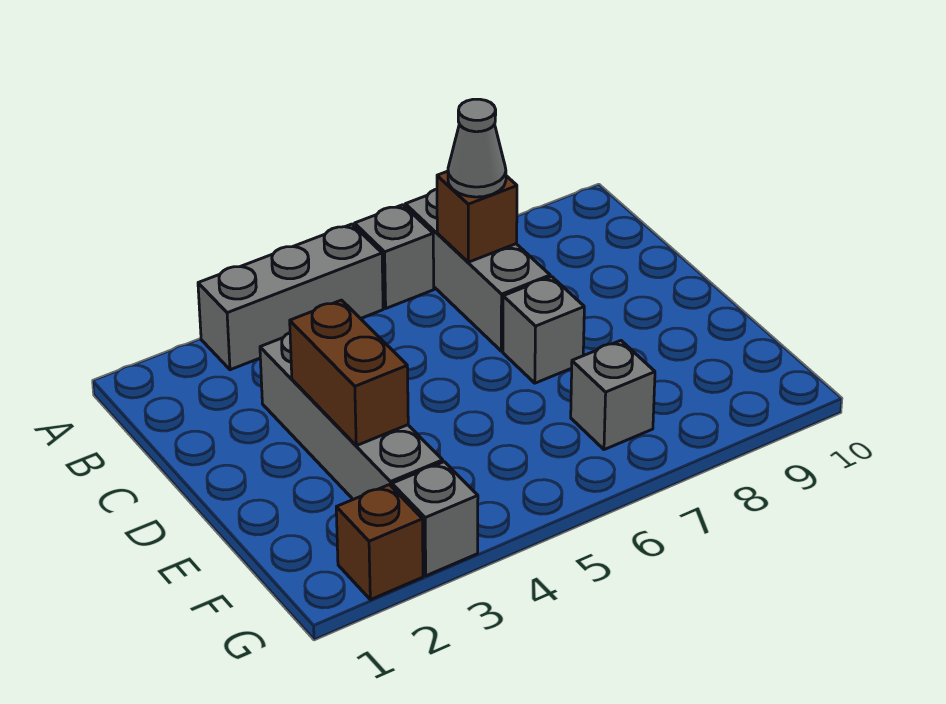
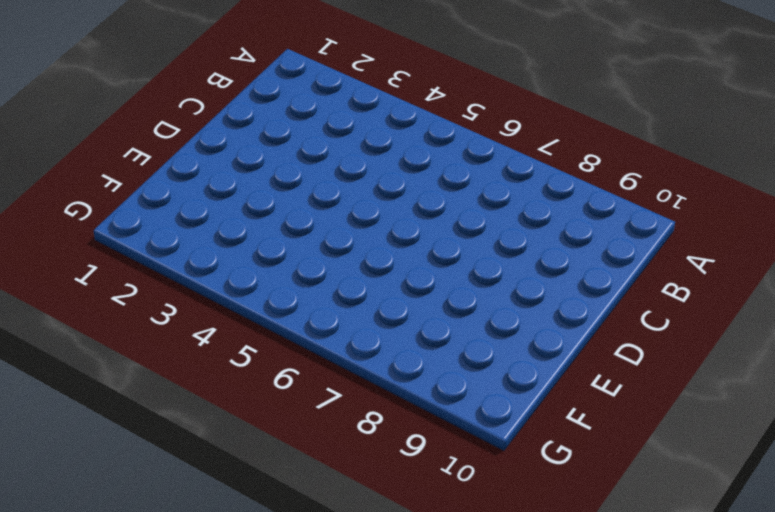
none -> grey brick A3:A5 level 1
none -> grey brick A6 level 1

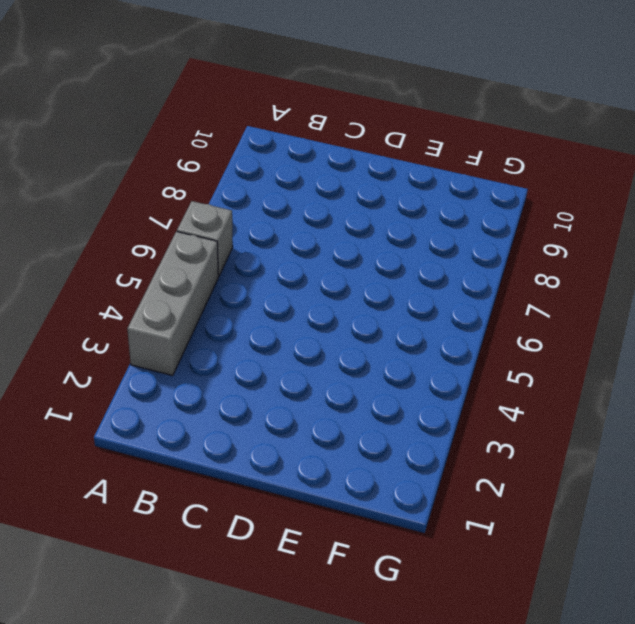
none -> grey brick A7:C7 level 1
none -> grey brick C3:F3 level 1

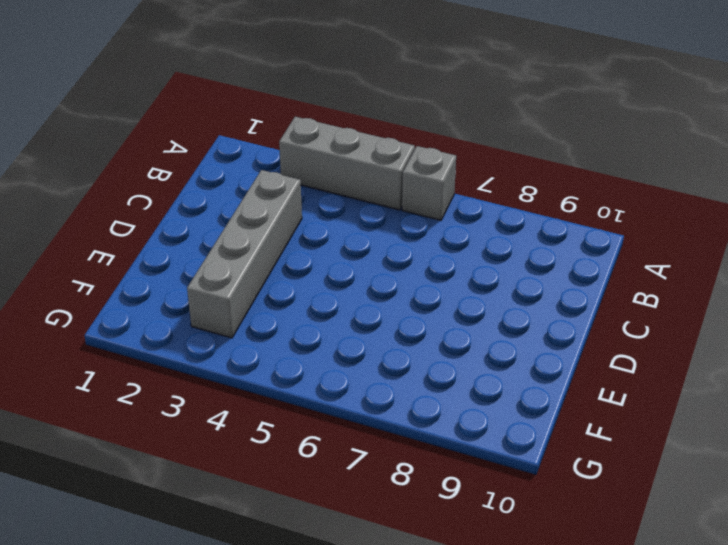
none -> grey brick A7:C7 level 1
none -> grey brick D7 level 1

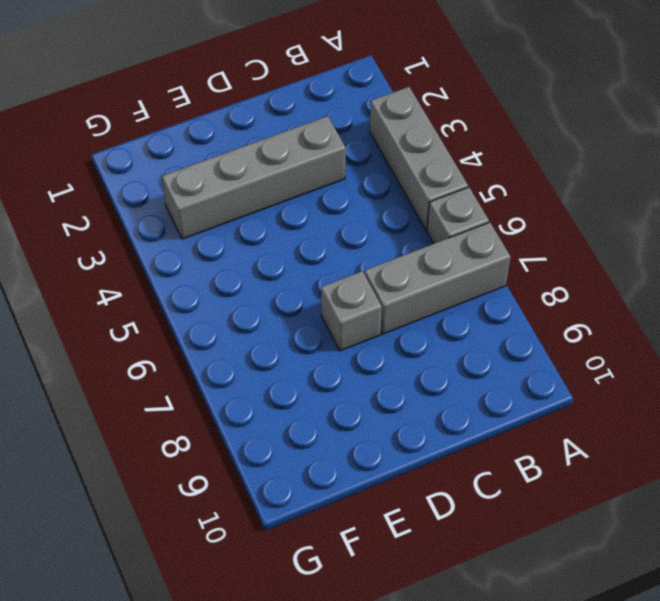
none -> grey brick F7 level 1
none -> brown brick G2 level 1

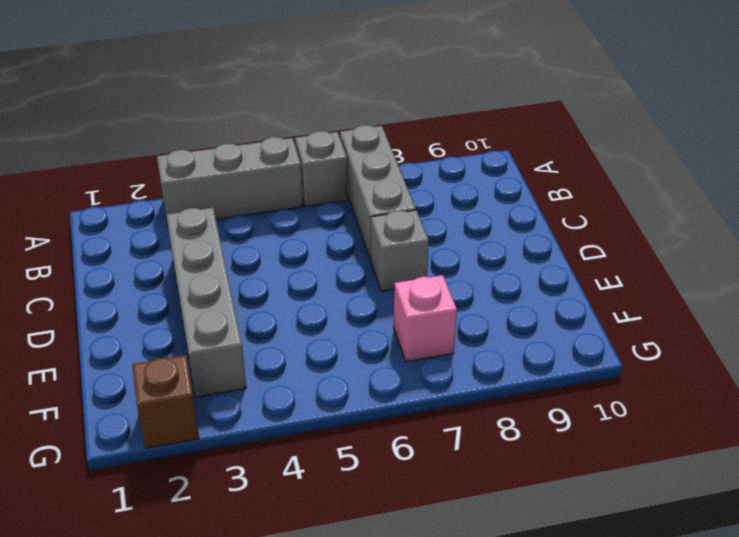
pink brick F7 level 1 -> grey brick F7 level 1
none -> grey brick G3 level 1
none -> brown brick B7 level 2

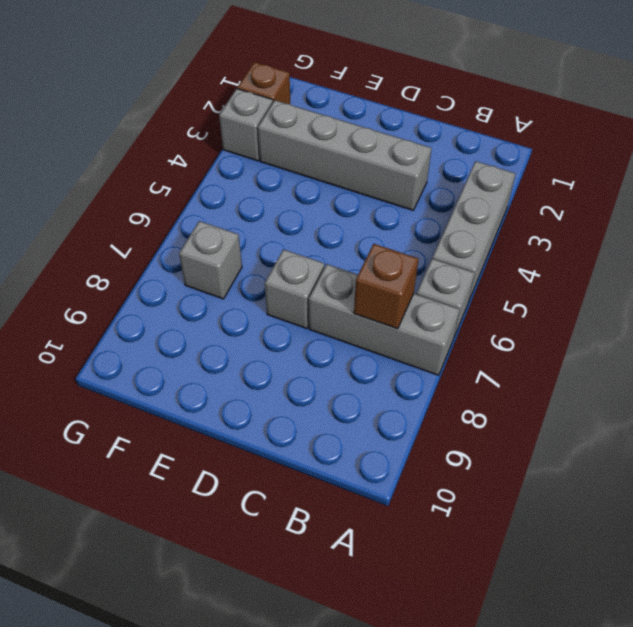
none -> brown brick D3:E3 level 2
none -> grey cone B7 level 3

